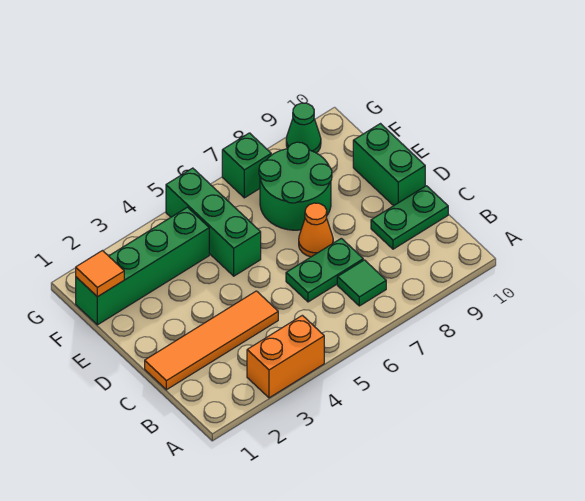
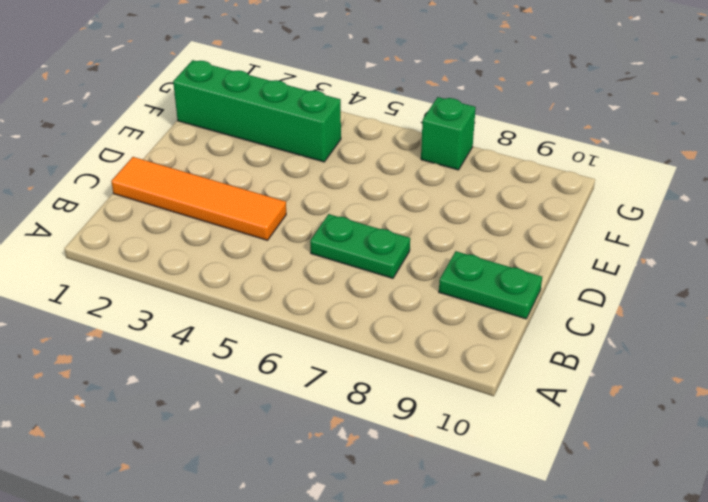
none -> orange brick A3:A4 level 1
none -> green tile B7 level 1
none -> orange cone D7 level 1

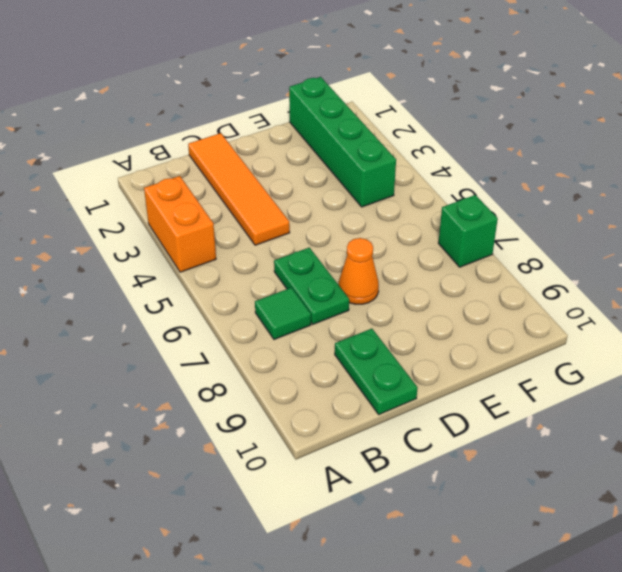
none -> green brick D10:E10 level 1
none -> green brick E5:G5 level 1
none -> green round brick E7:F8 level 1

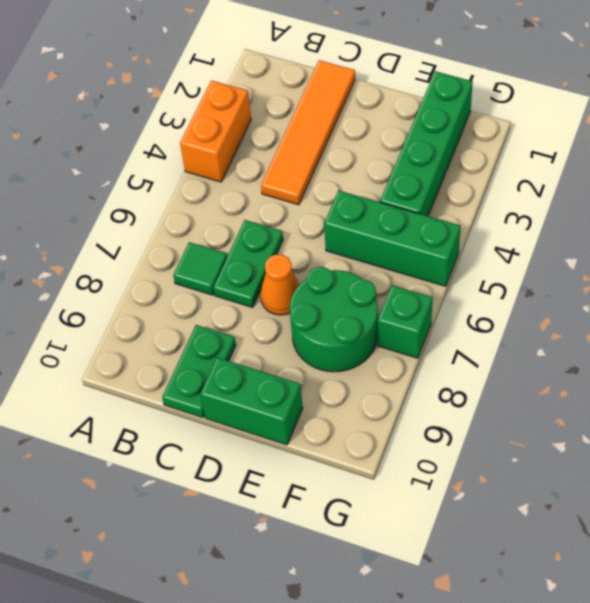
none -> green cone G9 level 1
none -> orange tile F1 level 2

